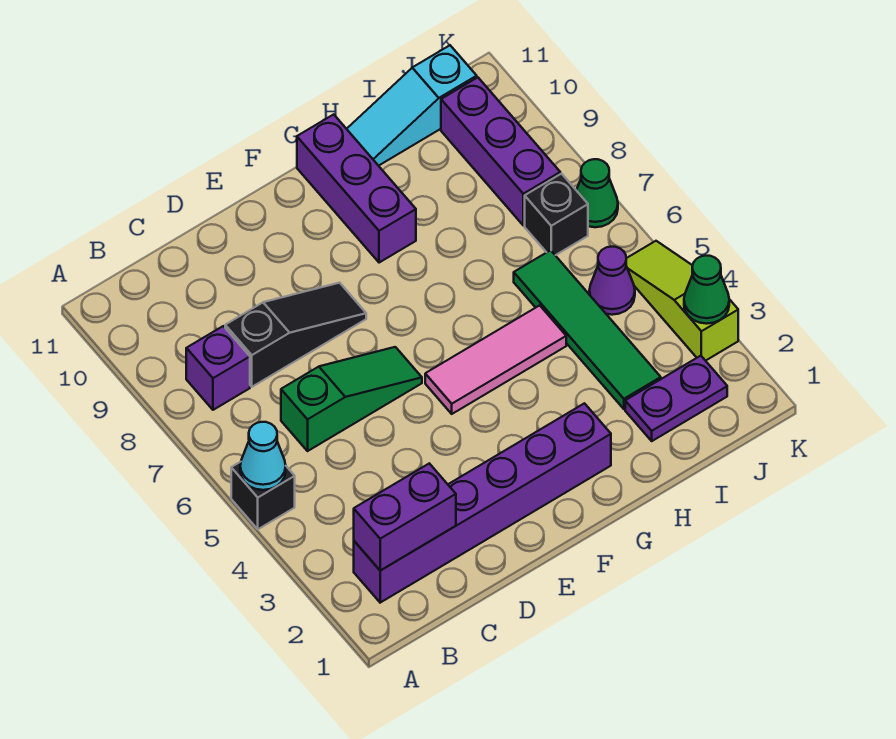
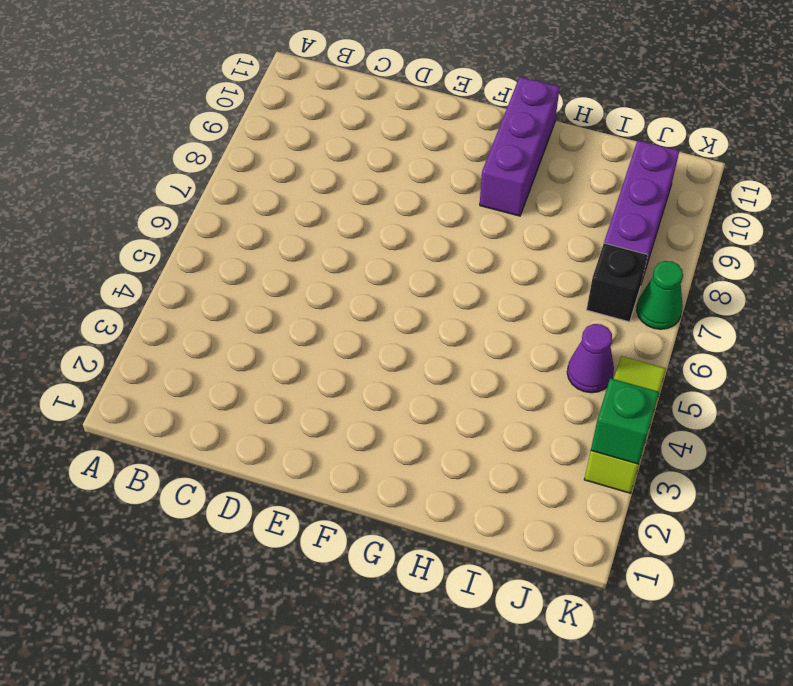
green brick K3 level 2 -> green cone K3 level 2
none -> black brick A5 level 1
none -> purple brick B2:G2 level 1
none -> purple brick B8 level 1

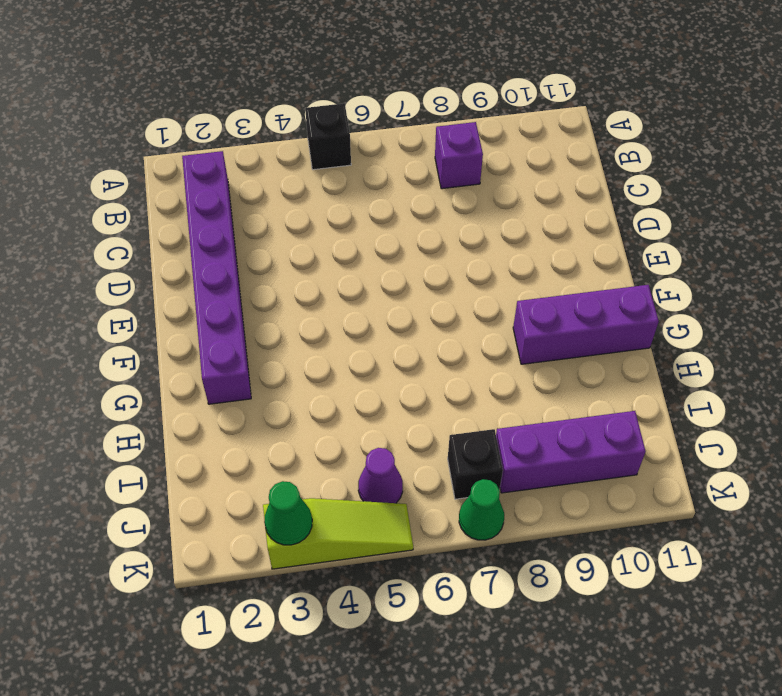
none -> green slope C6:E6 level 1 top C
none -> black slope C8:E8 level 1 top C
none -> pink tile F5:H5 level 1

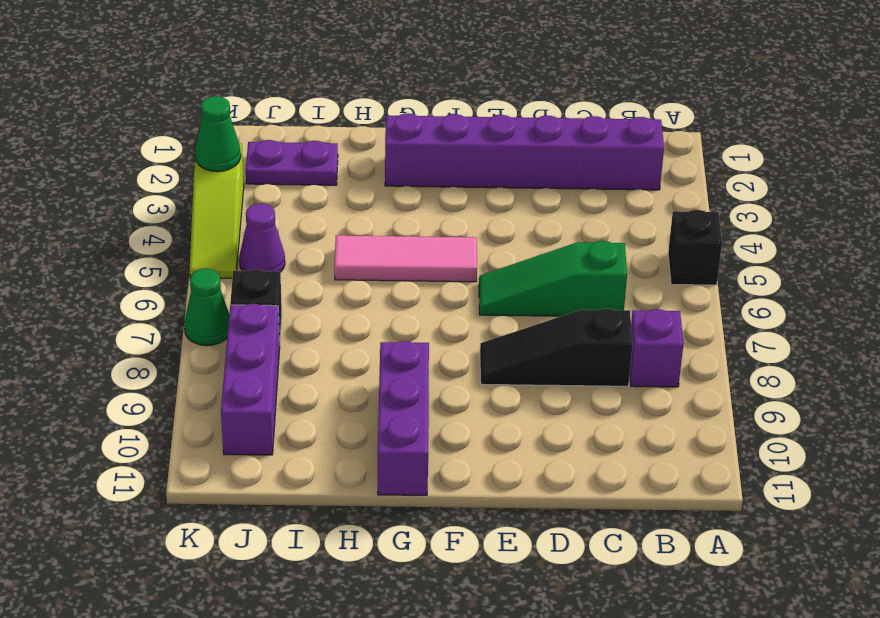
none -> cyan slope H11:J11 level 1 top J
none -> green tile I3:I6 level 1
none -> cyan cone A5 level 2

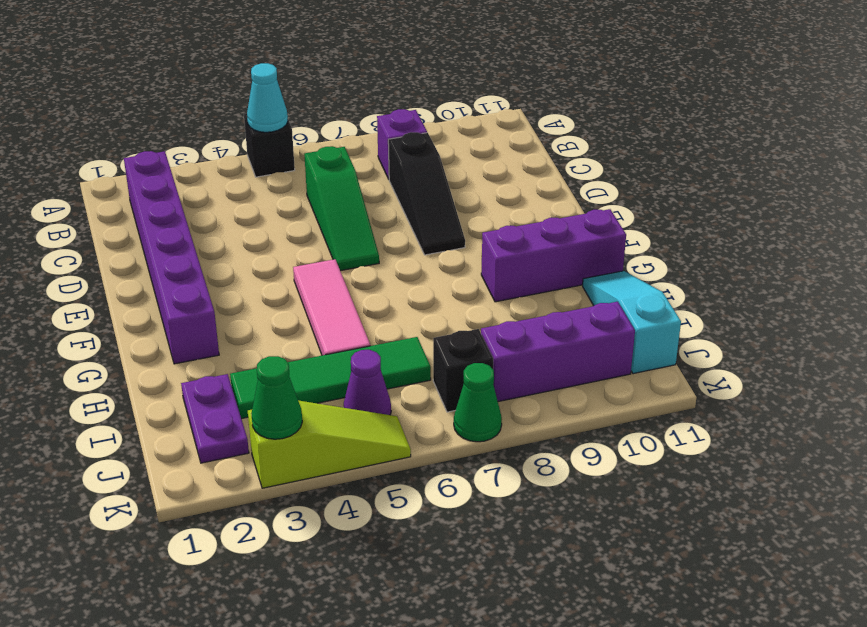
none -> purple brick B2:C2 level 2

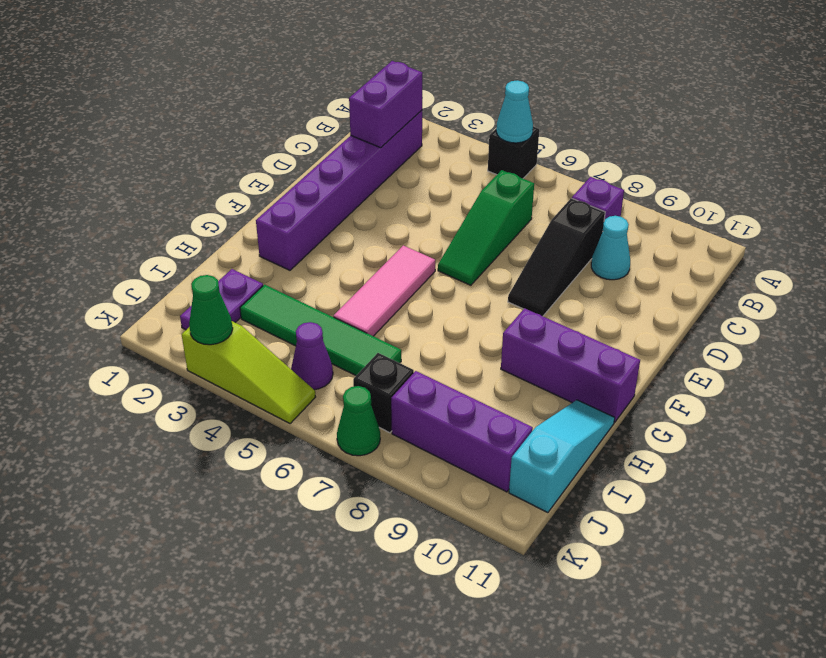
cyan cone C9 level 1 -> none

